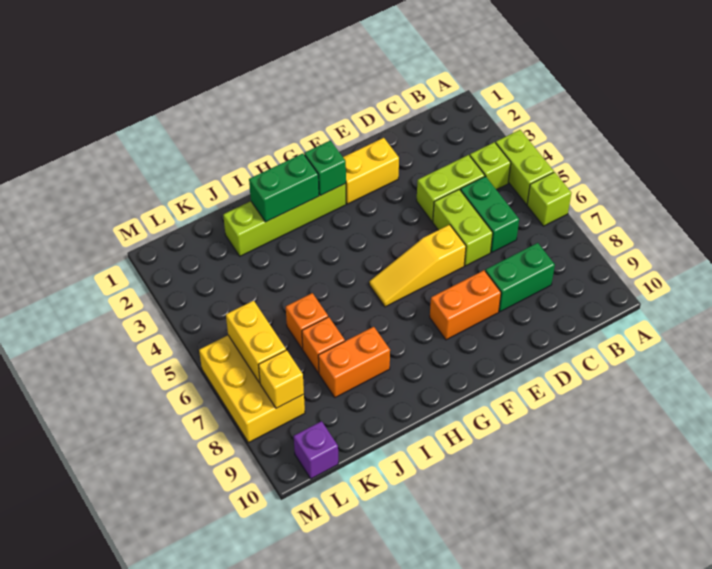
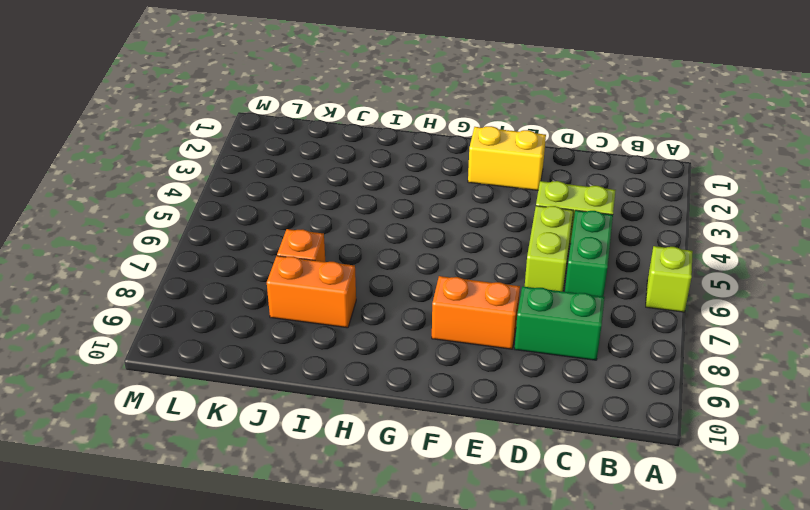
none -> lime brick A4:A5 level 1
none -> lime brick B4 level 1
none -> yellow slope E6:G6 level 1 top E

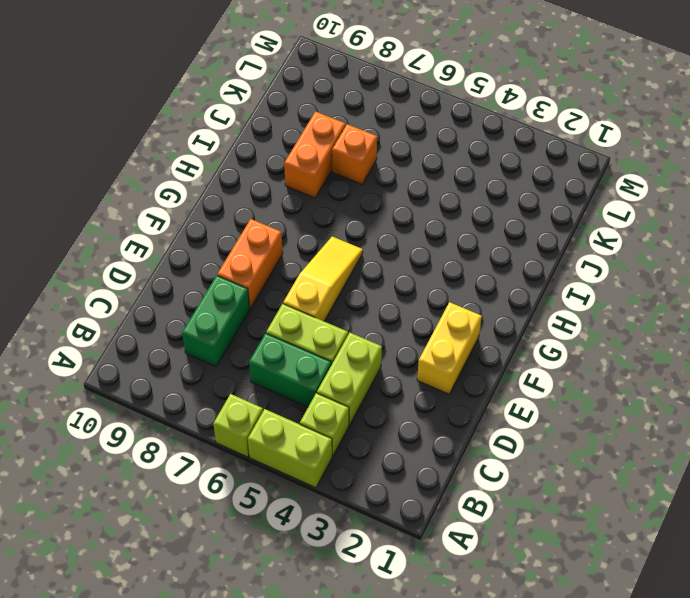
none -> lime brick G2:J2 level 1
none -> orange brick J6 level 1
none -> yellow brick L6:M8 level 1

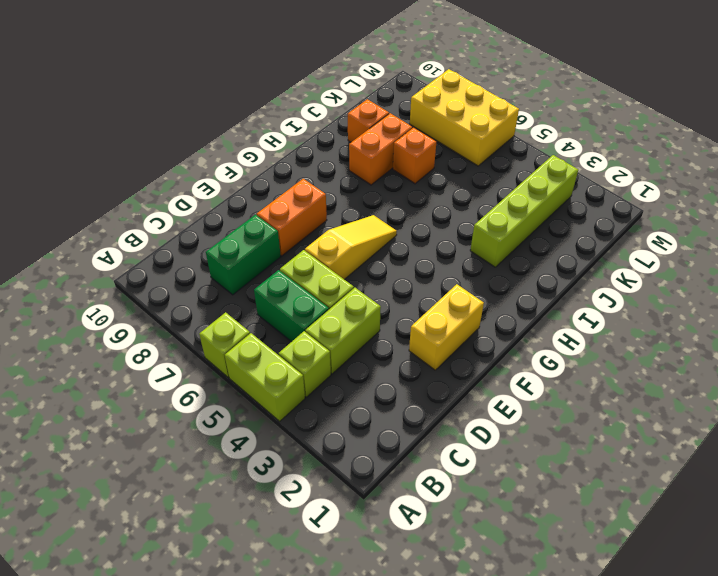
lime brick I3:L3 level 1 -> lime brick G2:J2 level 1
orange brick J9 level 1 -> orange brick J6 level 1
none -> purple brick L10 level 1
none -> green brick G2 level 2
none -> green brick H2:I2 level 2

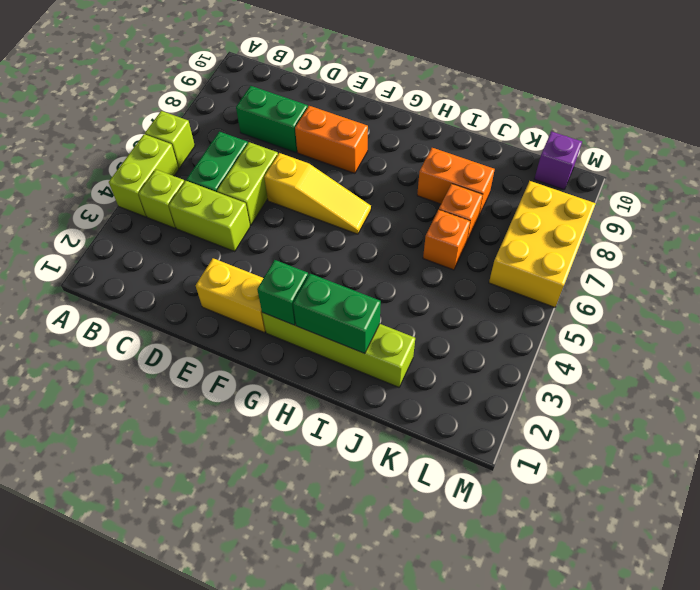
none -> yellow brick L6:L7 level 2
none -> yellow brick L8 level 2

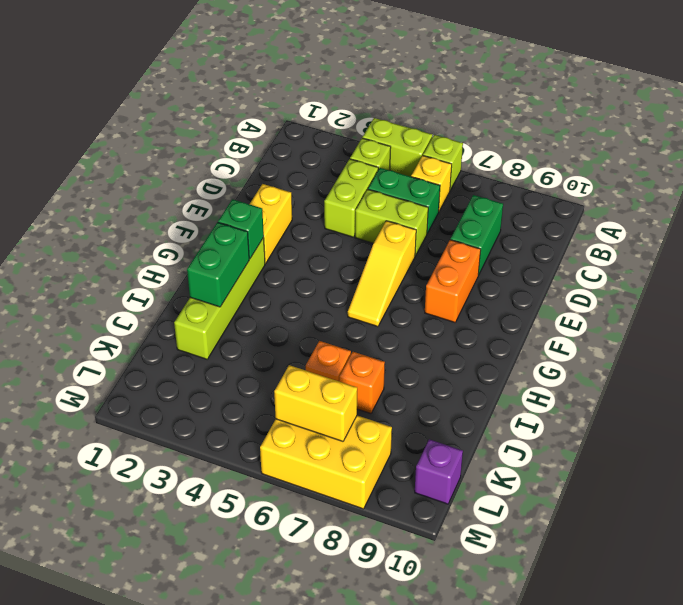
yellow brick B6 level 1 -> yellow brick L8 level 2
none -> orange brick I8:J8 level 1

